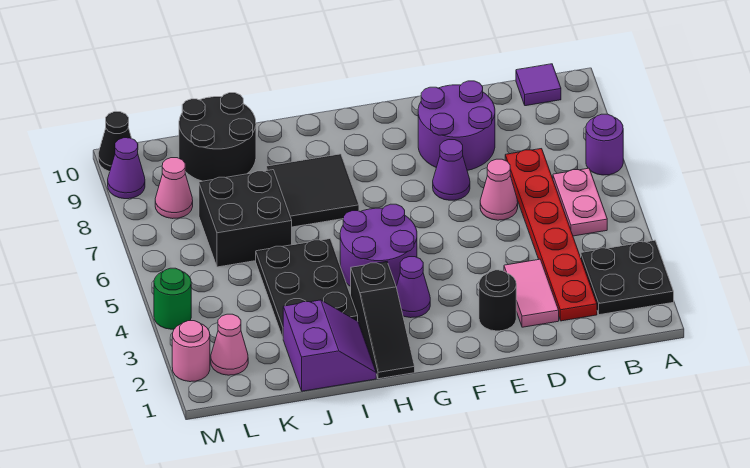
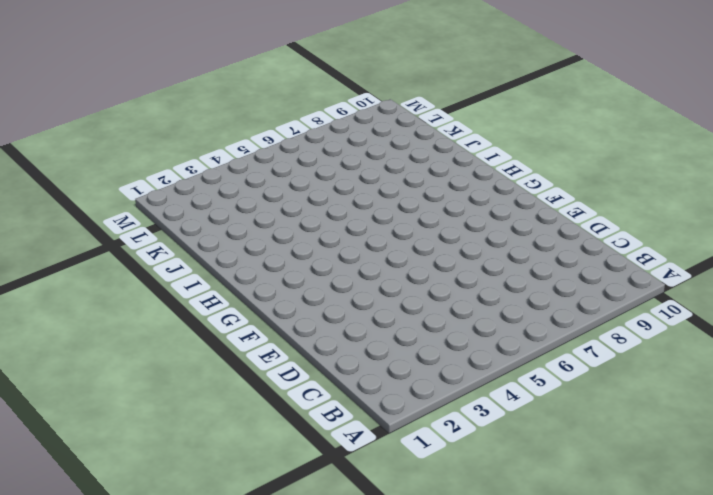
none -> black plate A2:B3 level 1
none -> purple round brick A7 level 1
none -> pink plate B5:B6 level 1

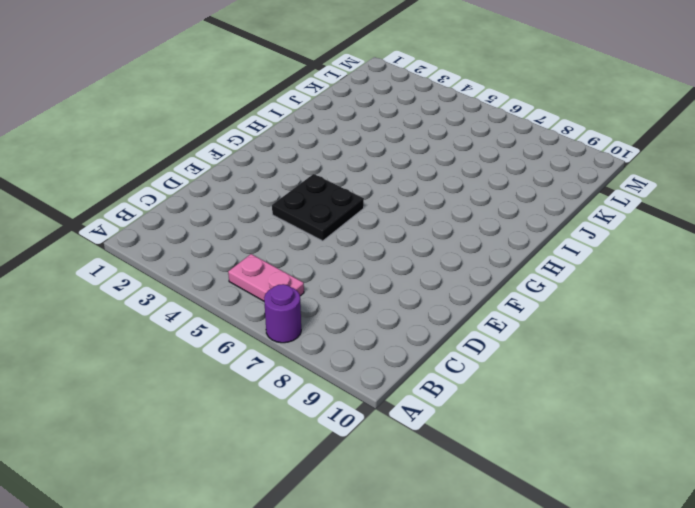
black plate E4:F5 level 1 -> black plate A2:B3 level 1
none -> purple tile B10 level 1
none -> red plate C2:C7 level 1
none -> pink tile D2:D3 level 1

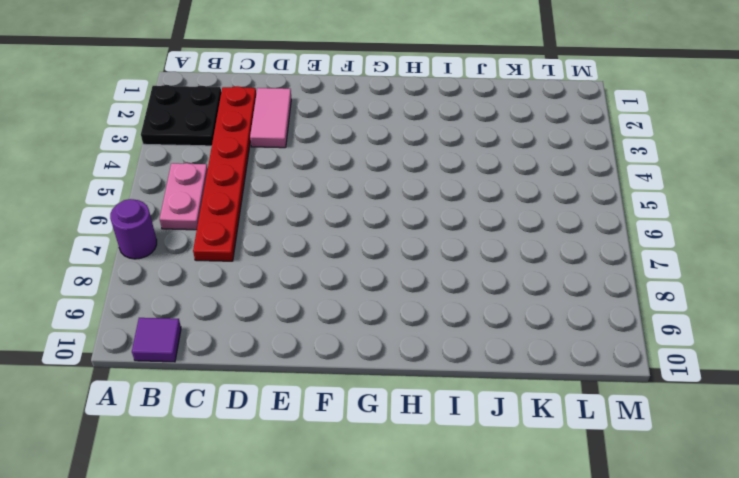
none -> pink cone D6 level 1
none -> purple round brick D8:E9 level 1
none -> black round brick E2 level 1

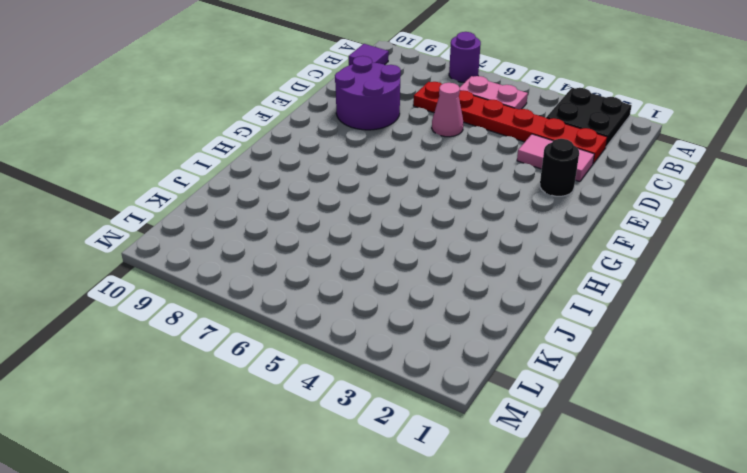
none -> purple cone E7 level 1
none -> purple cone G3 level 1
none -> purple round brick G4:H5 level 1

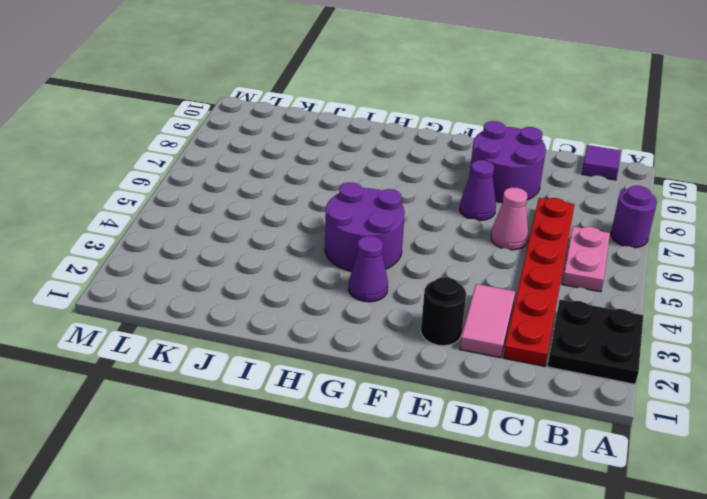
none -> black slope H1:H3 level 1 top 3
none -> black tile H7:I8 level 1
none -> purple slope I1:J2 level 1 top J

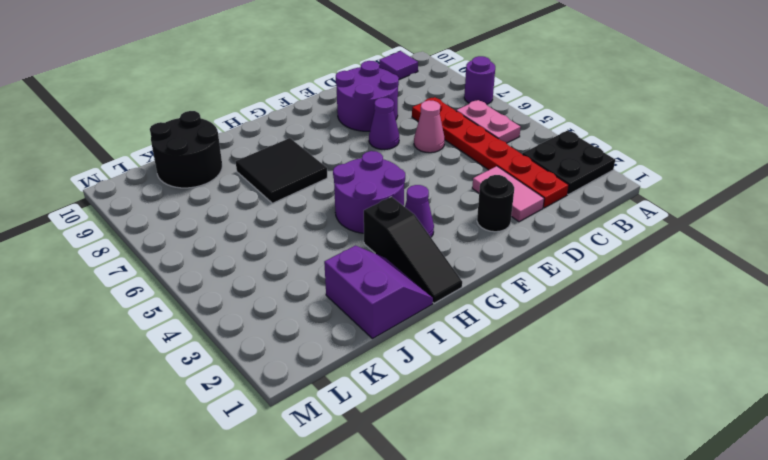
none -> black plate I3:J5 level 1
none -> black brick J6:K7 level 1
none -> pink cone L2 level 1

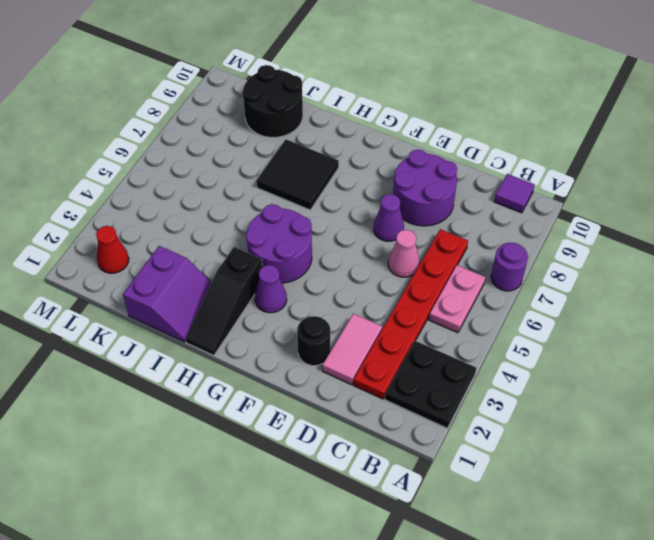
red cone L2 level 1 -> pink cone L2 level 1
none -> black plate I3:J5 level 1
none -> black brick J6:K7 level 1
none -> pink cone L8 level 1

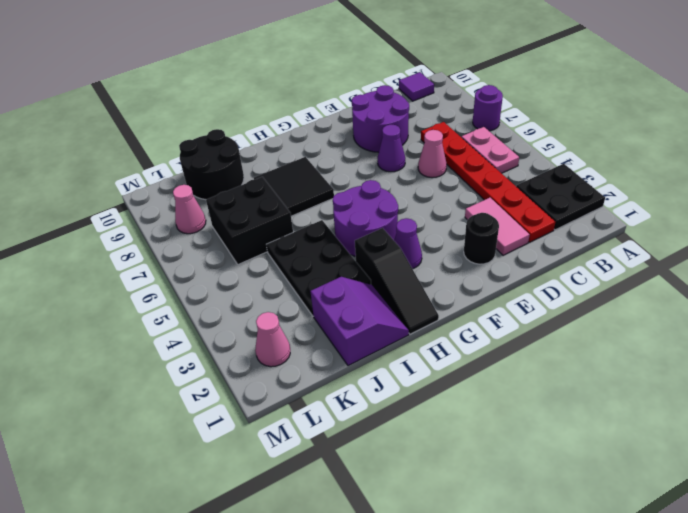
none -> pink round brick M2 level 1
none -> green round brick M4 level 1
none -> purple cone M9 level 1

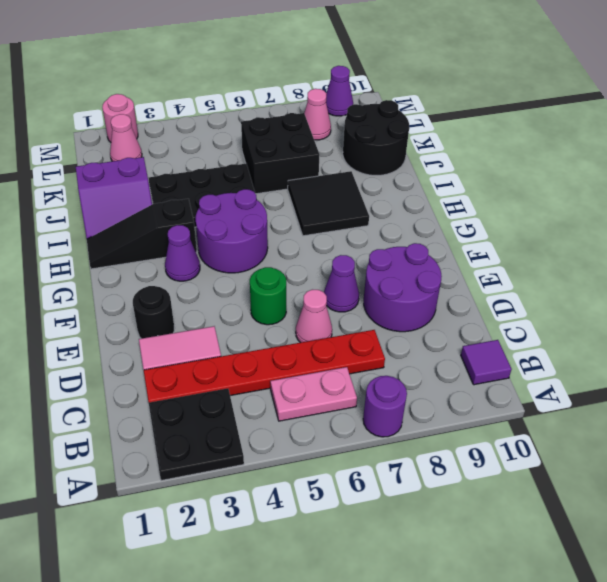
green round brick E5 level 1 -> green round brick M4 level 1
none -> black cone M10 level 1

